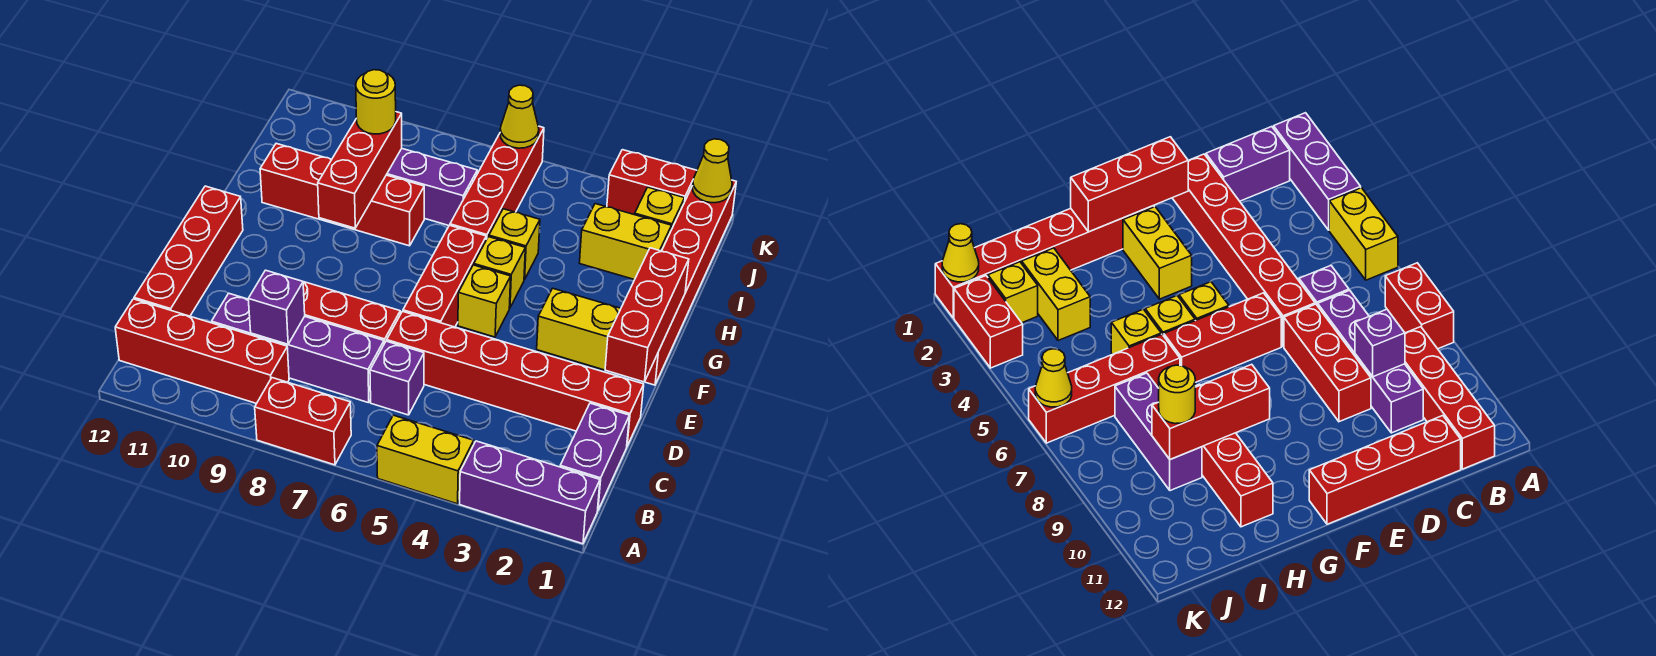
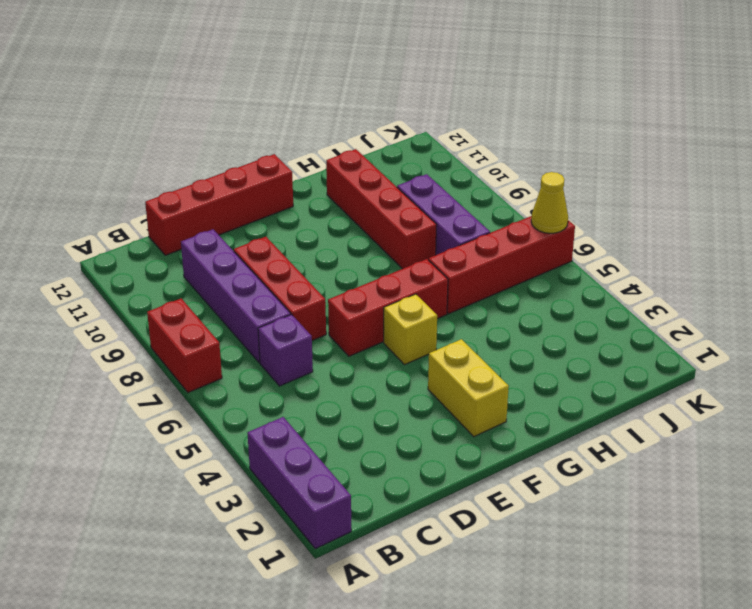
none -> yellow brick A4:A5 level 1
none -> purple brick B1:C1 level 1
none -> red brick B9:B12 level 1

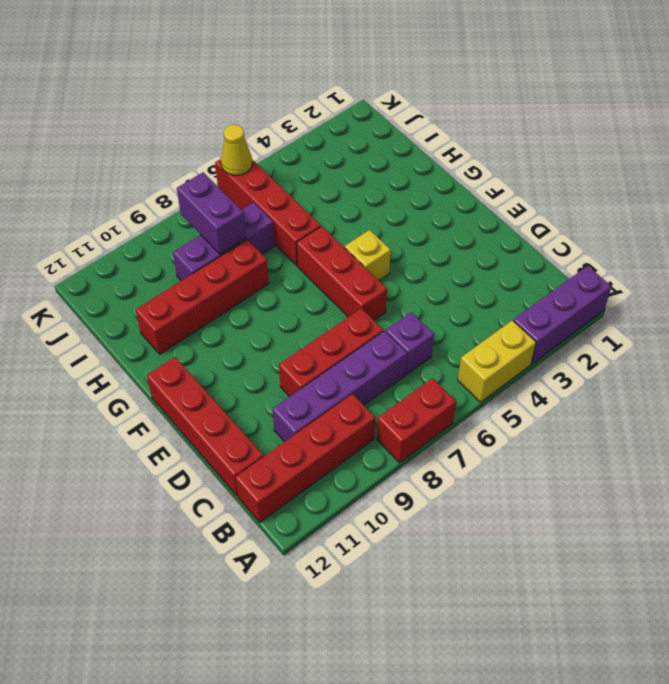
purple brick I8:J8 level 2 -> purple brick B1:C1 level 1
none -> red brick D1:D6 level 1
none -> red brick F1:K1 level 1
none -> yellow brick F2:F3 level 1

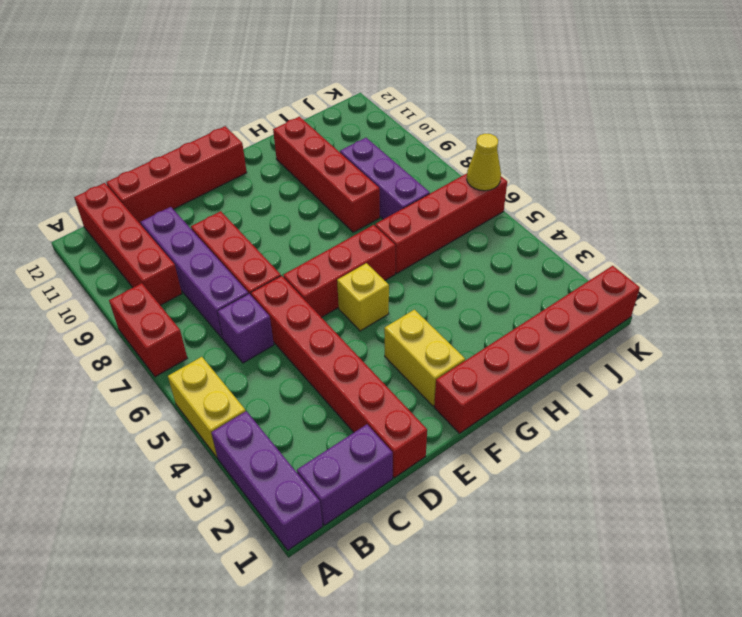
none -> yellow brick G5 level 1
none -> yellow brick H5 level 1
none -> yellow brick I2:I3 level 1

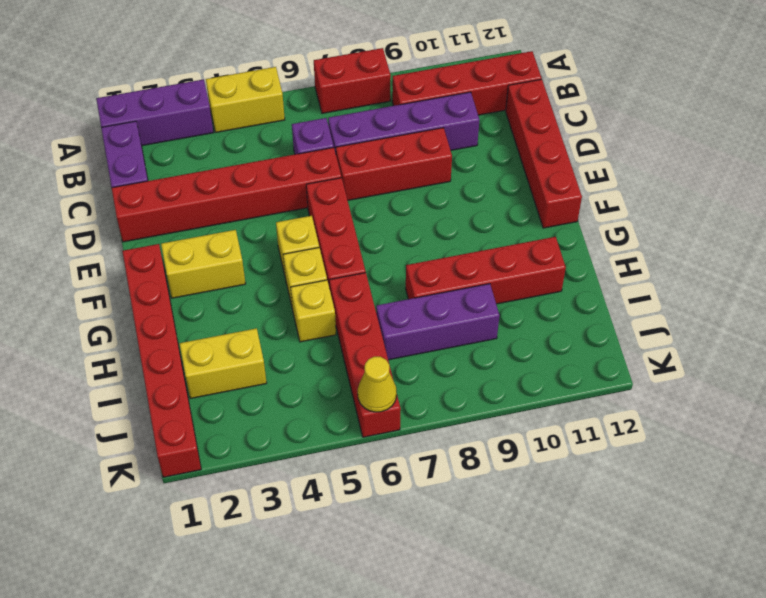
none -> yellow brick J2 level 1
none -> red brick K2:K3 level 1
none -> purple brick C9 level 2

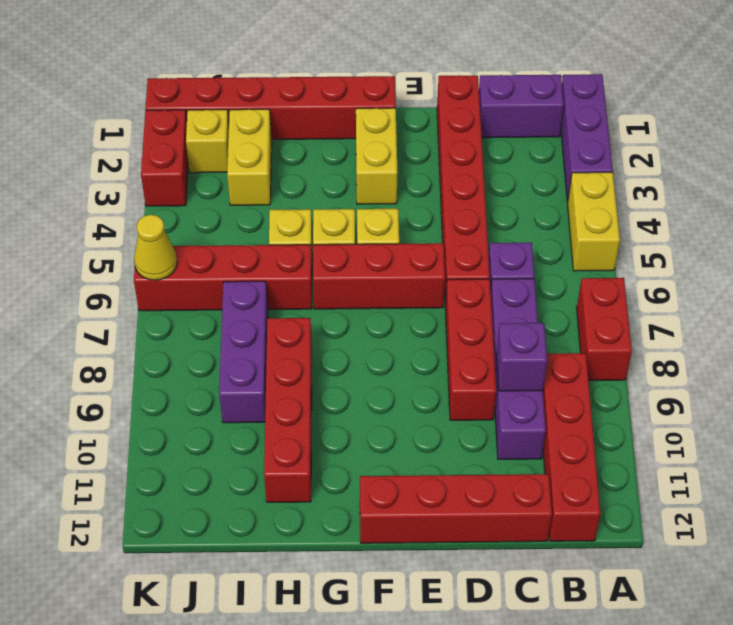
none -> red brick E1:G1 level 2
none -> red brick G9:I9 level 2
none -> yellow cone K1 level 2

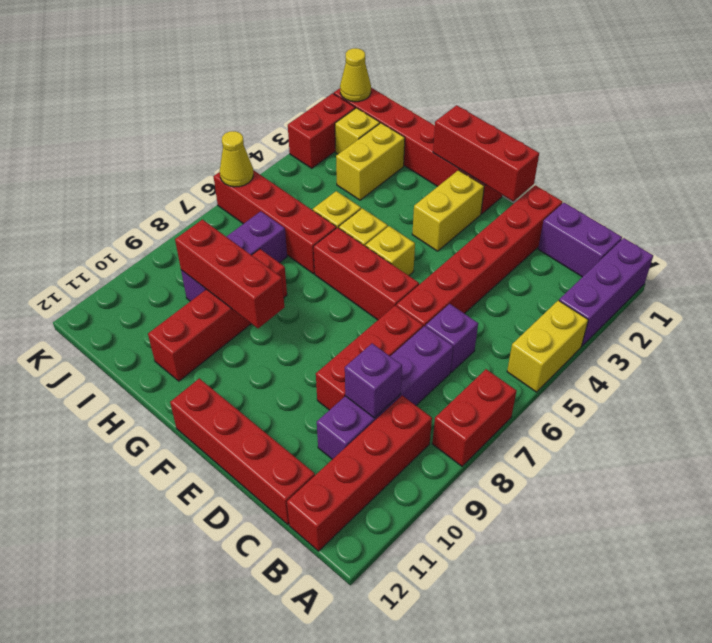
none -> yellow round brick I9 level 3

